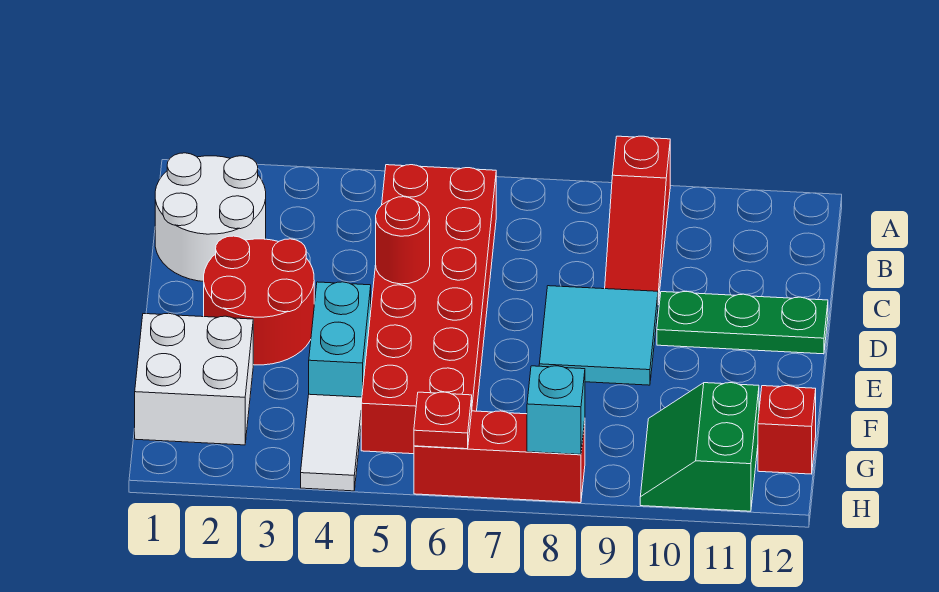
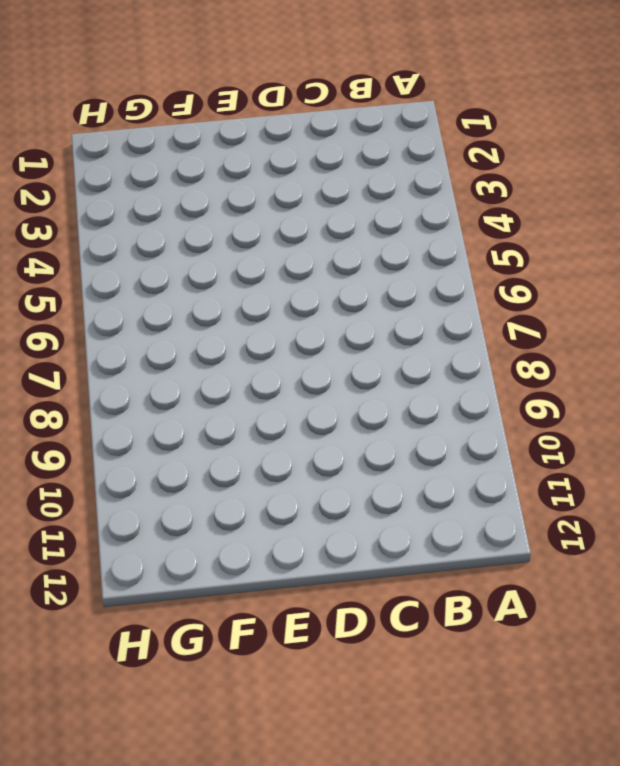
none -> red slope A9:C9 level 1 top A
none -> white round brick B1:C2 level 1
none -> red brick B5:G6 level 1

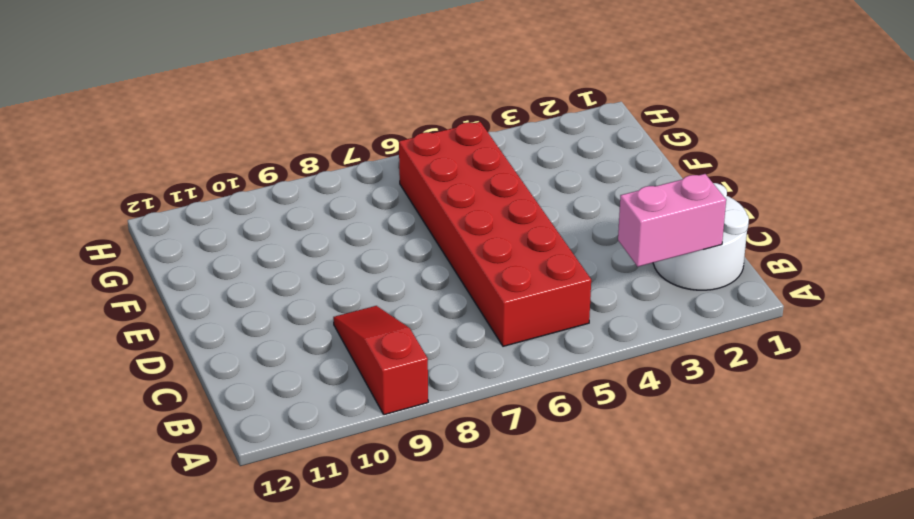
pink brick B2:B3 level 2 -> none
none -> red round brick D2:E3 level 1
none -> cyan tile D8:E9 level 1
none -> green plate D10:D12 level 1

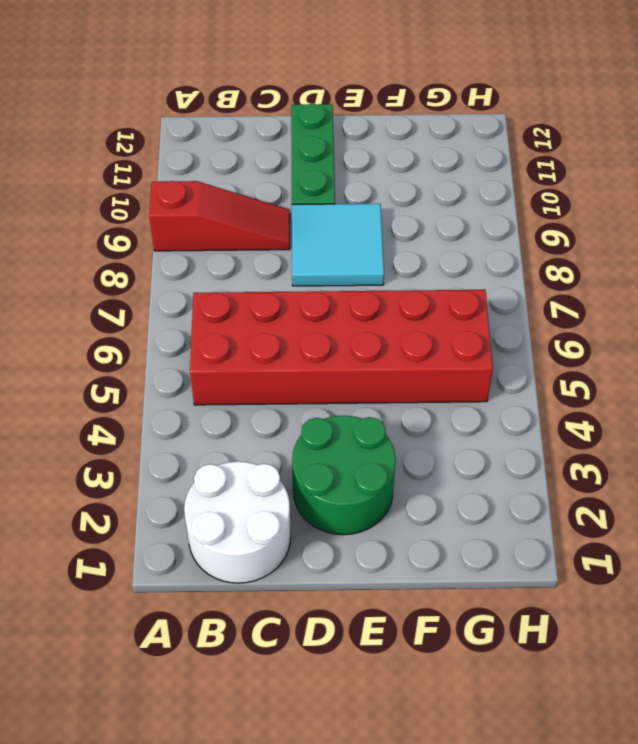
green round brick D2:E3 level 1 -> red round brick D2:E3 level 1
none -> cyan brick E4:F4 level 1
none -> white brick F1:G2 level 1
none -> white tile G4:H4 level 1

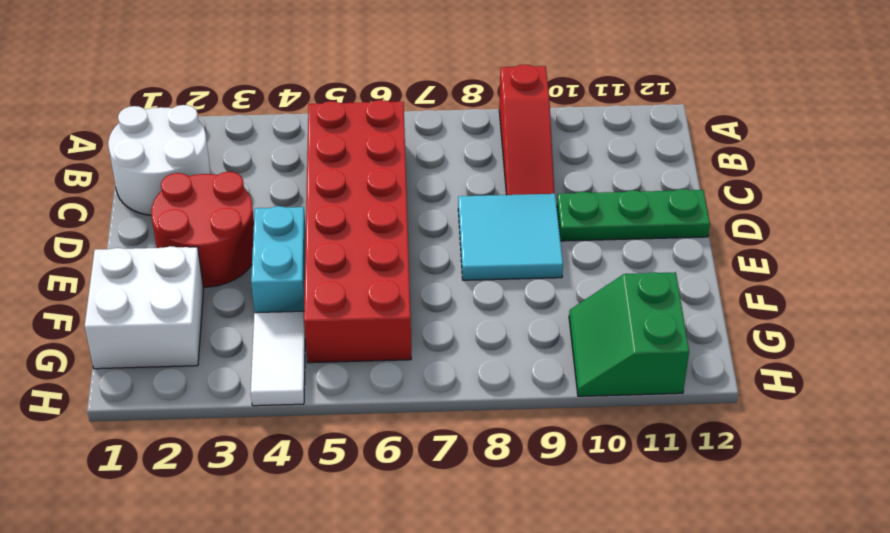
none -> red brick G12 level 1
none -> red brick H6:H8 level 1
none -> red round brick D5 level 2

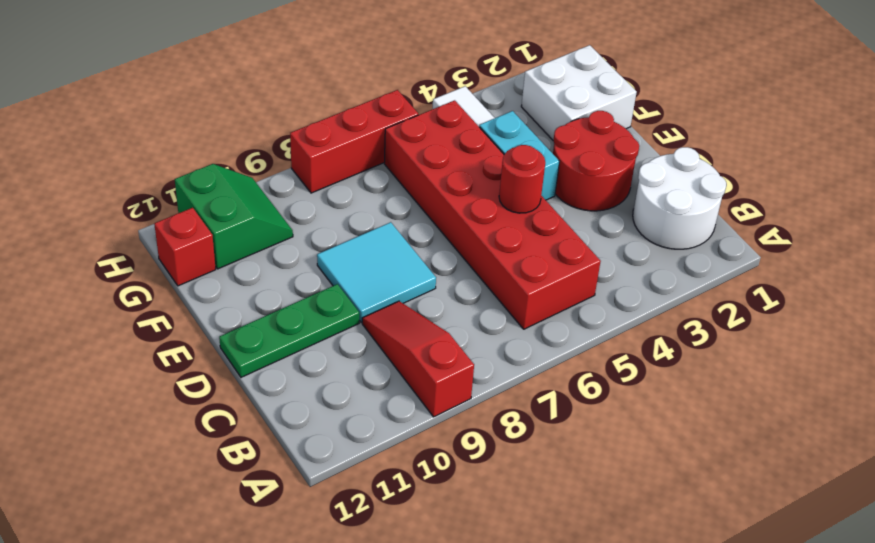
none -> red plate H6 level 2
none -> cyan brick H8 level 2

